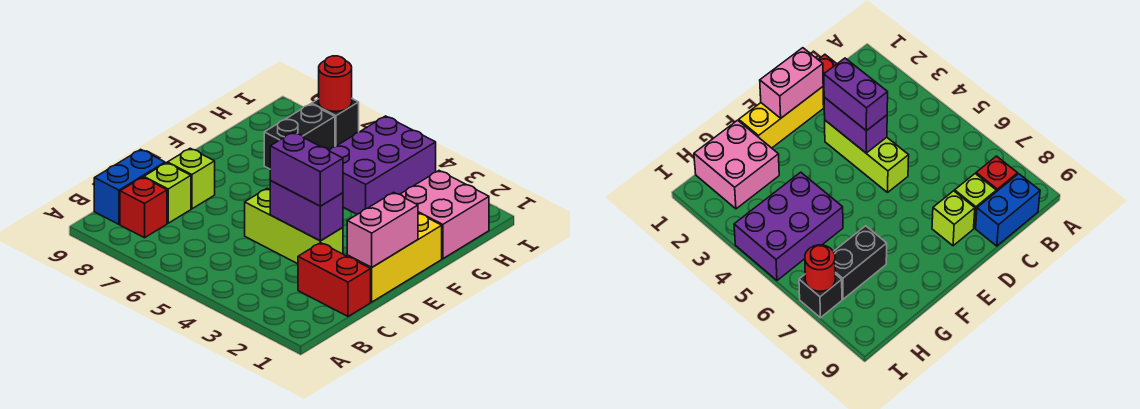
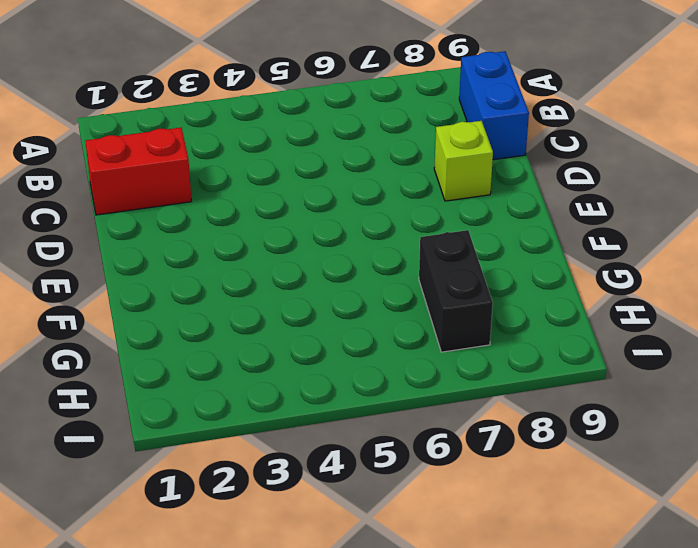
none -> red brick B8 level 1
none -> lime brick C8 level 1
none -> yellow brick D1:F1 level 1

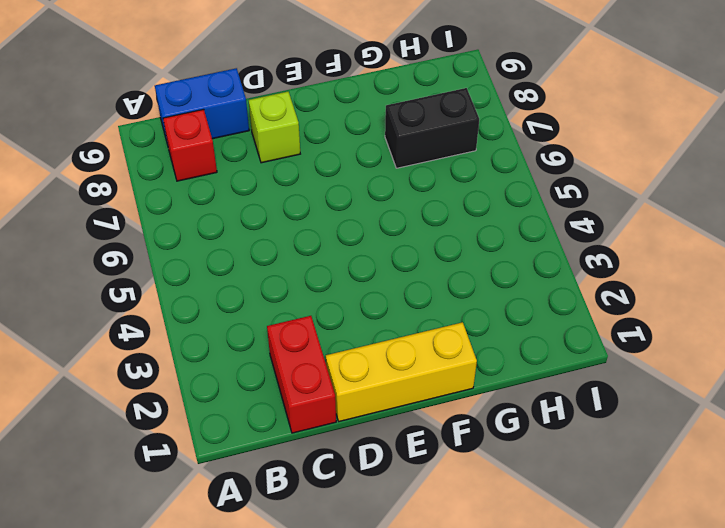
none -> lime brick C8 level 1
none -> lime brick D3:D5 level 1
none -> pink brick G1:H2 level 1

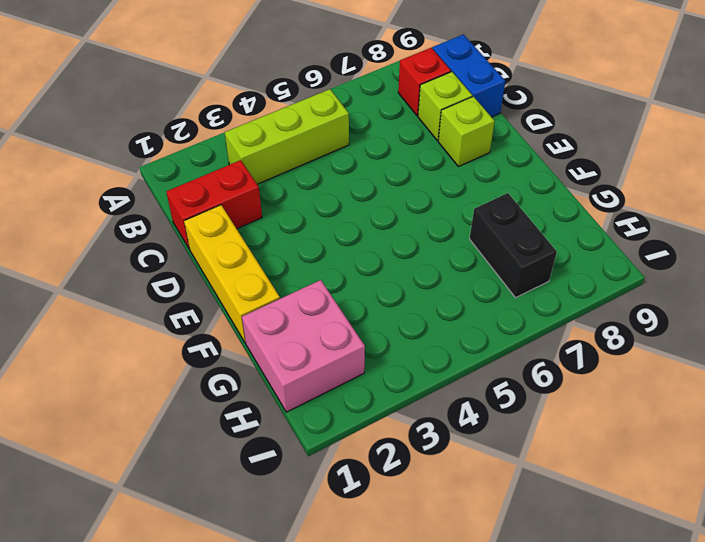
lime brick B3:B5 level 1 -> lime brick D3:D5 level 1
none -> purple brick G4:I5 level 1
none -> black brick I7 level 1
none -> pink brick D1:E1 level 2

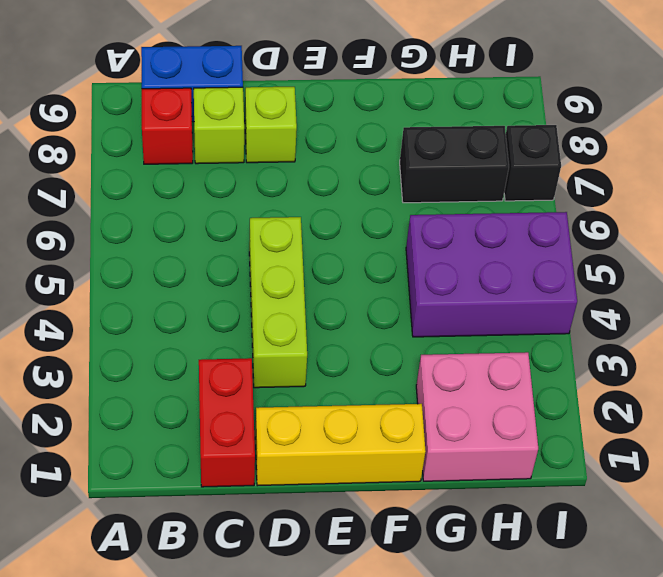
none -> pink brick D1:E1 level 2
none -> purple brick D3:D4 level 2
none -> red round brick I7 level 2

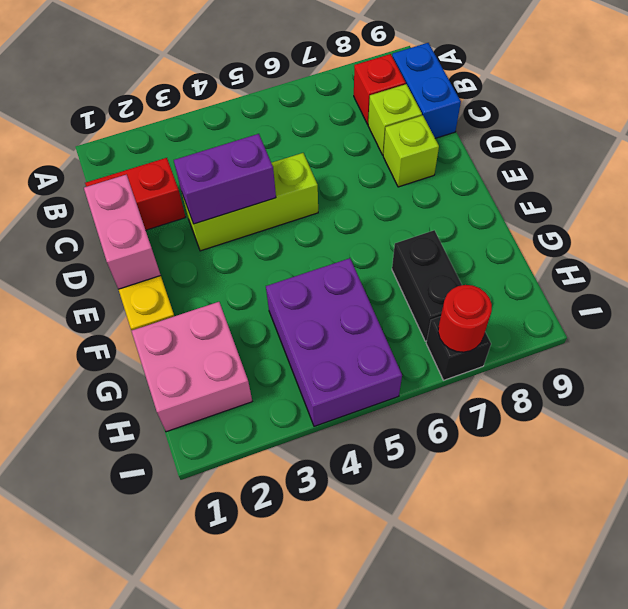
none -> purple brick D3:D4 level 3

